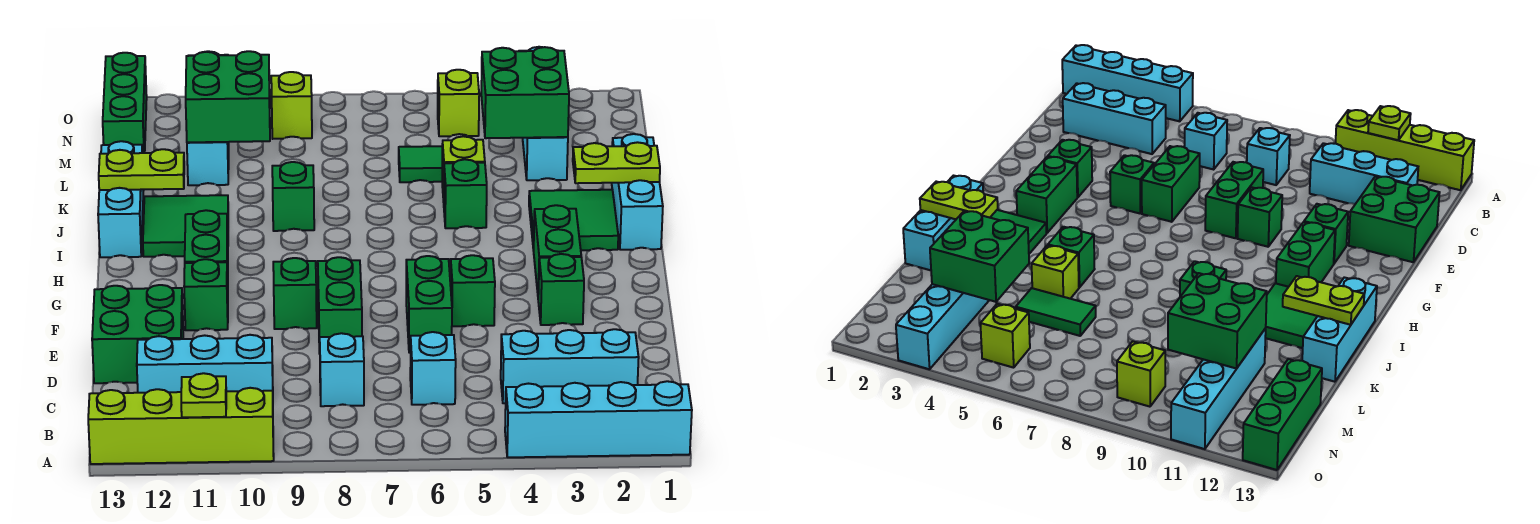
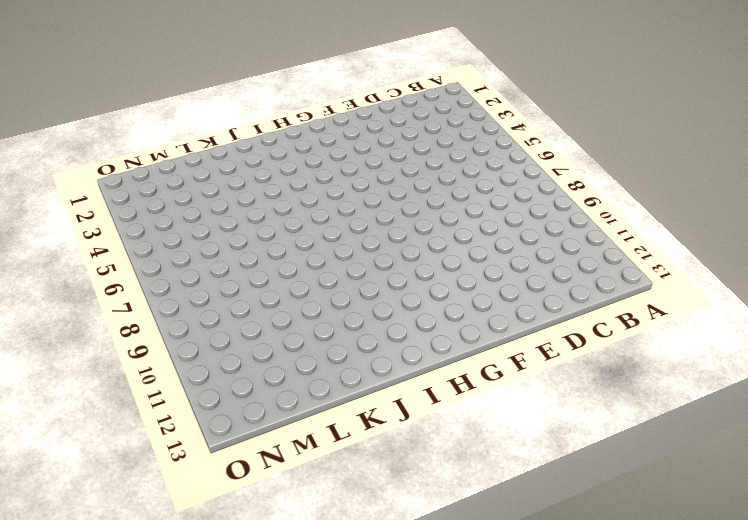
none -> cyan brick A1:A4 level 1
none -> lime brick A10:A13 level 1
none -> cyan brick C2:C4 level 1
none -> cyan brick C6 level 1

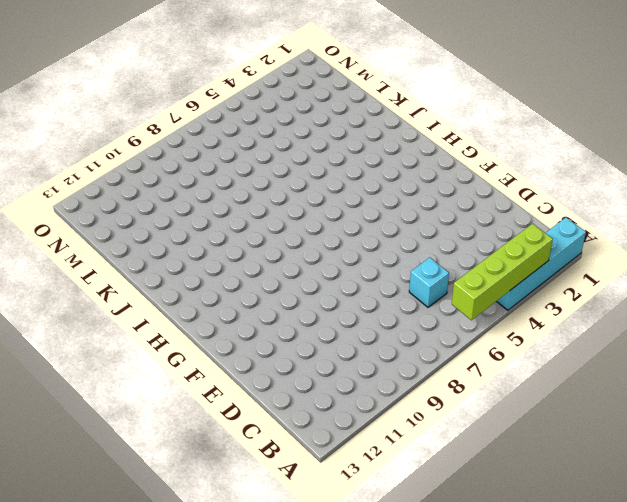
lime brick A3:A6 level 2 -> lime brick A10:A13 level 1
none -> cyan brick C2:C4 level 1
none -> cyan brick C8 level 1
none -> cyan brick C10:C12 level 1
none -> green brick D12:E13 level 1

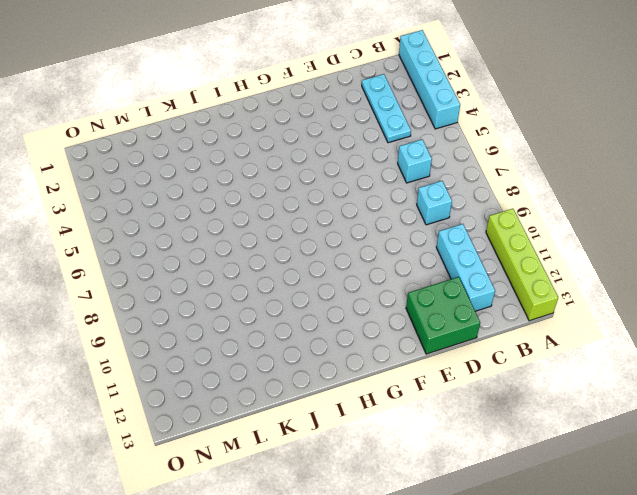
cyan plate C2:C4 level 1 -> cyan brick C2:C4 level 1
none -> green brick E6:F6 level 1
none -> green brick E8:F8 level 1
none -> green brick F3 level 1
none -> green brick F5 level 1

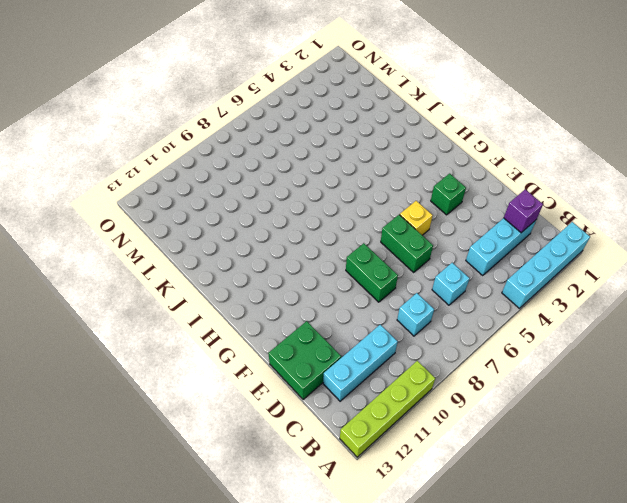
purple brick C2 level 2 -> none
yellow brick F5 level 1 -> green brick F5 level 1
none -> green brick F9 level 1
none -> green brick F11 level 1
none -> green brick G3:H3 level 1
none -> green brick G11:H11 level 1

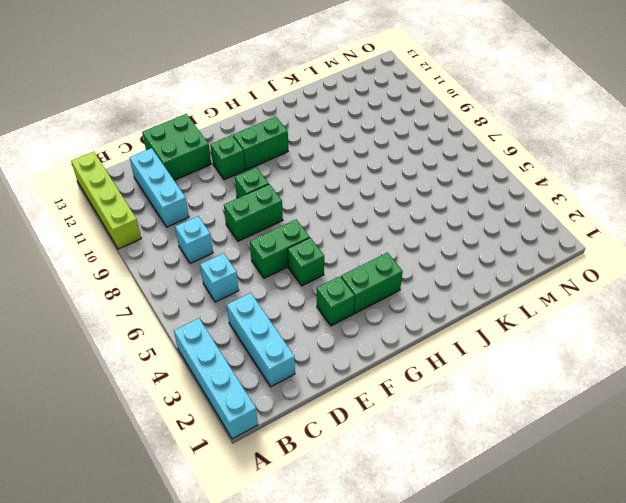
none -> cyan brick I1:K1 level 1
none -> green tile I2:J3 level 1
none -> green tile I11:J12 level 1
none -> cyan brick I13:K13 level 1

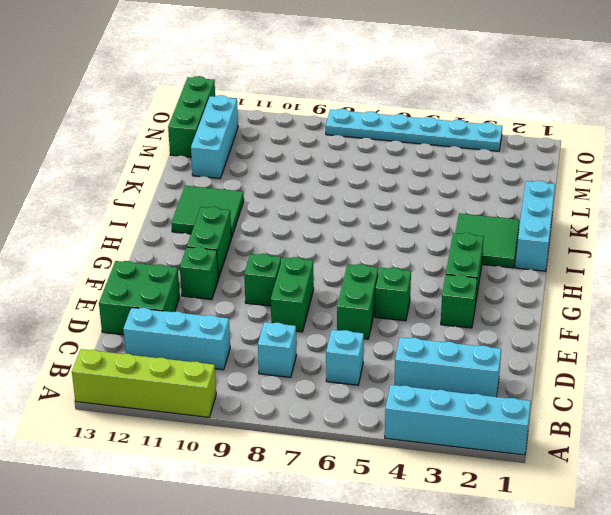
cyan brick L12:N12 level 1 -> cyan brick I13:K13 level 1
cyan plate O3:O8 level 1 -> cyan brick L3:O3 level 1
none -> green brick J5 level 1
none -> green brick J9 level 1
none -> lime brick K5 level 1
none -> green tile L5:L6 level 1

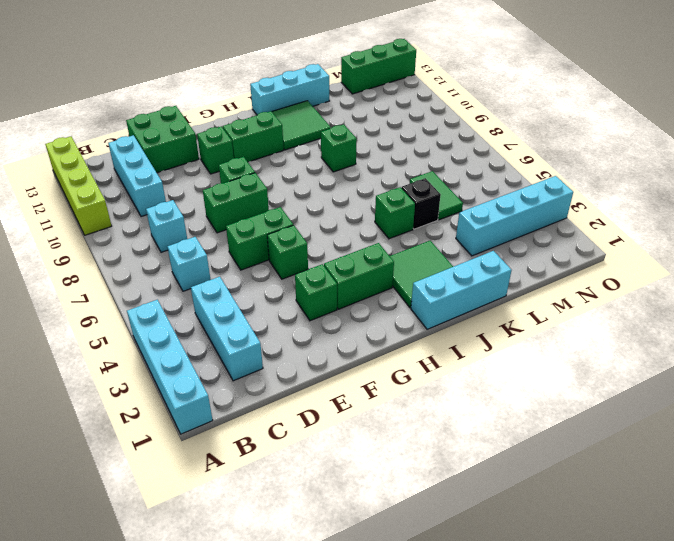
black brick K5 level 1 -> lime brick K5 level 1
none -> cyan brick L11:O11 level 1
none -> lime brick N5 level 1
none -> lime brick N9 level 1
none -> lime plate A11 level 2

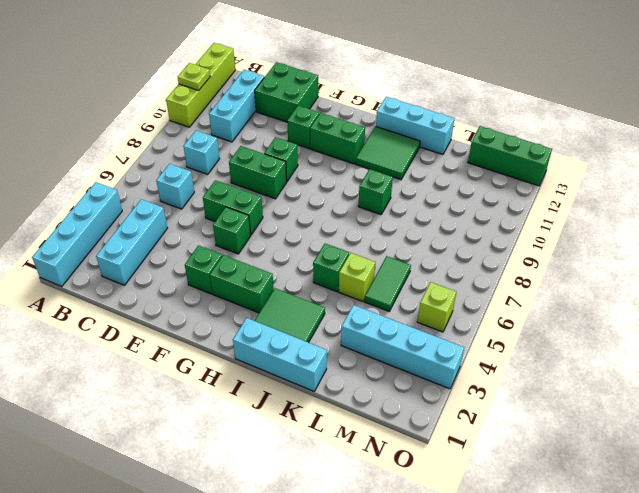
none -> cyan brick L11:O11 level 1
none -> lime brick N9 level 1
none -> lime plate J1:J2 level 2
none -> lime plate J12:J13 level 2

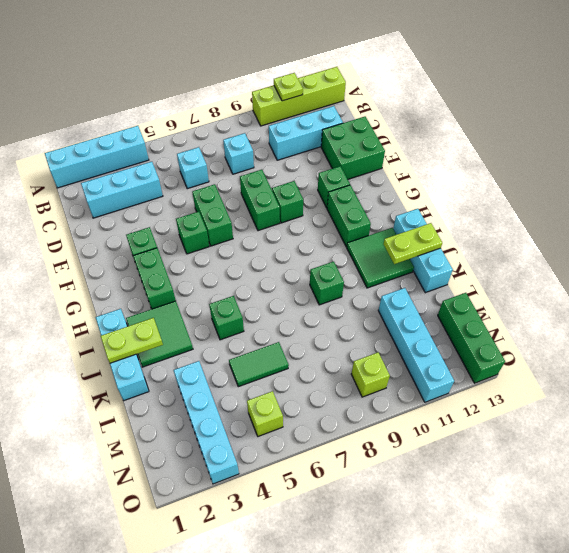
none -> lime brick K5 level 1
none -> green brick L3:M4 level 2
none -> green brick L10:M11 level 2

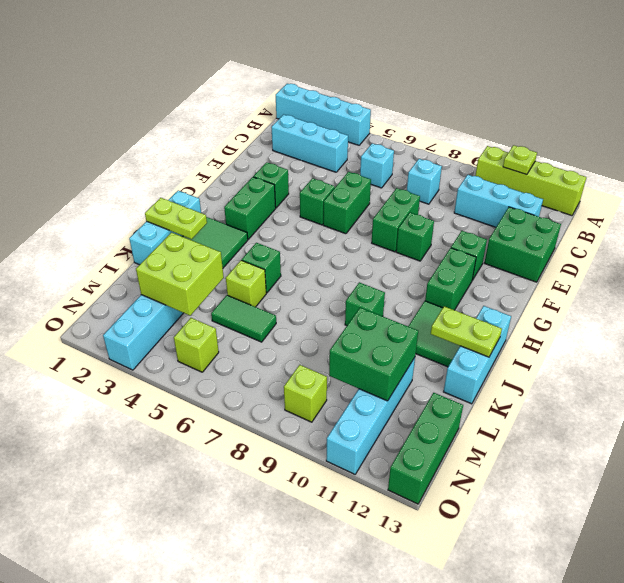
lime brick L3:M4 level 2 -> green brick L3:M4 level 2

